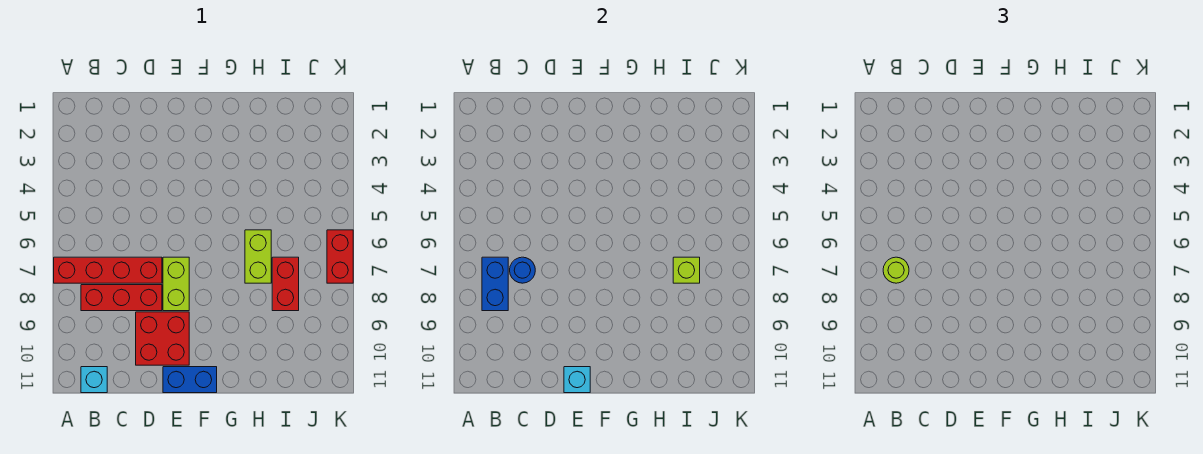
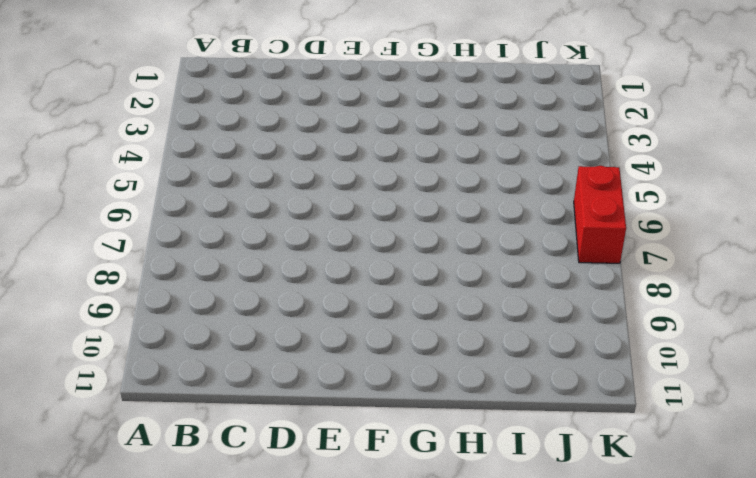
none -> red brick A7:D7 level 1
none -> red brick B8:D8 level 1
none -> cyan brick B11 level 1

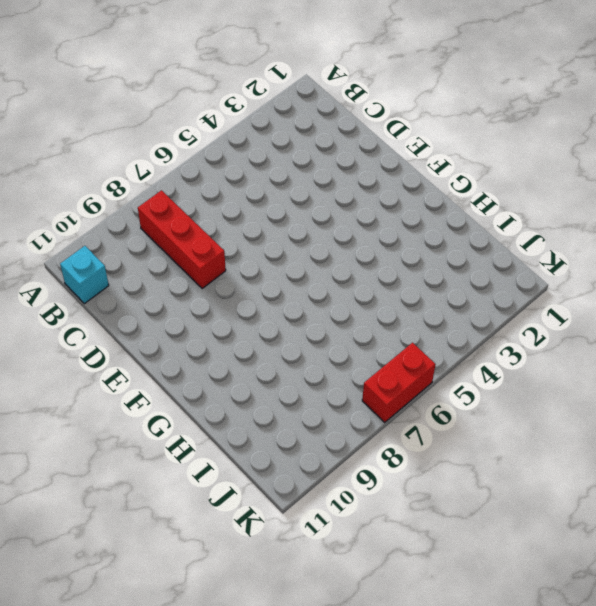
none -> red brick A7:D7 level 1
none -> red brick D9:E10 level 1
none -> lime brick E7:E8 level 1

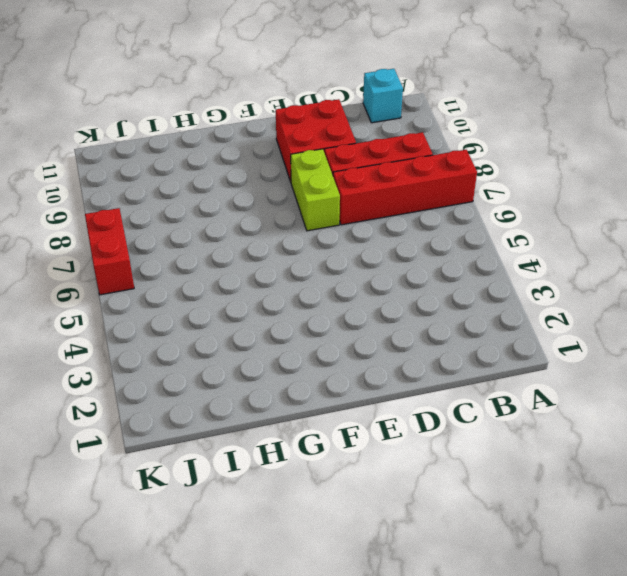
none -> blue brick E11:F11 level 1
none -> lime brick H6:H7 level 1
none -> red brick I7:I8 level 1

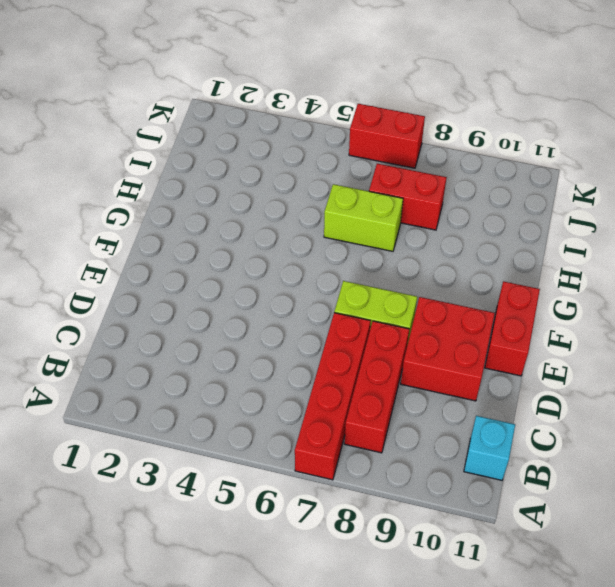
red brick E11:F11 level 1 -> blue brick E11:F11 level 1
none -> blue brick B7:B8 level 2
none -> blue round brick C7 level 2
none -> cyan brick E11 level 2

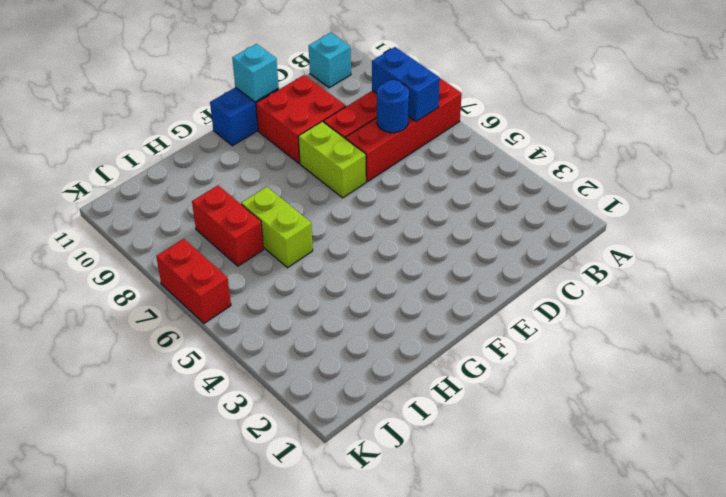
none -> lime brick I7 level 2
none -> lime round brick B7 level 3

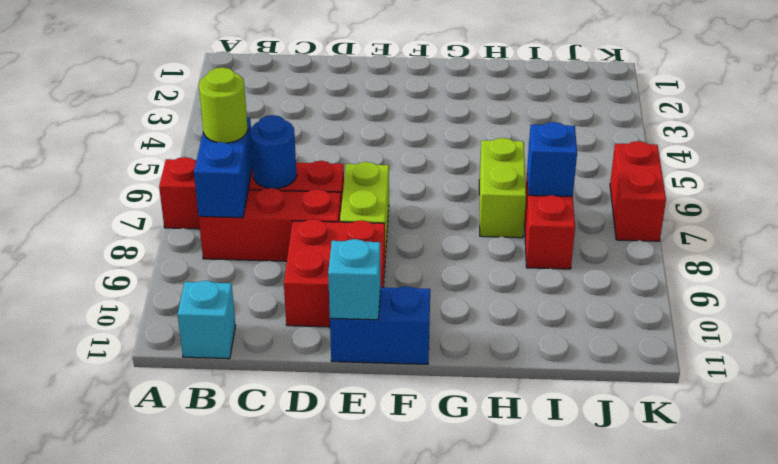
blue brick I7 level 2 -> lime brick I7 level 2

